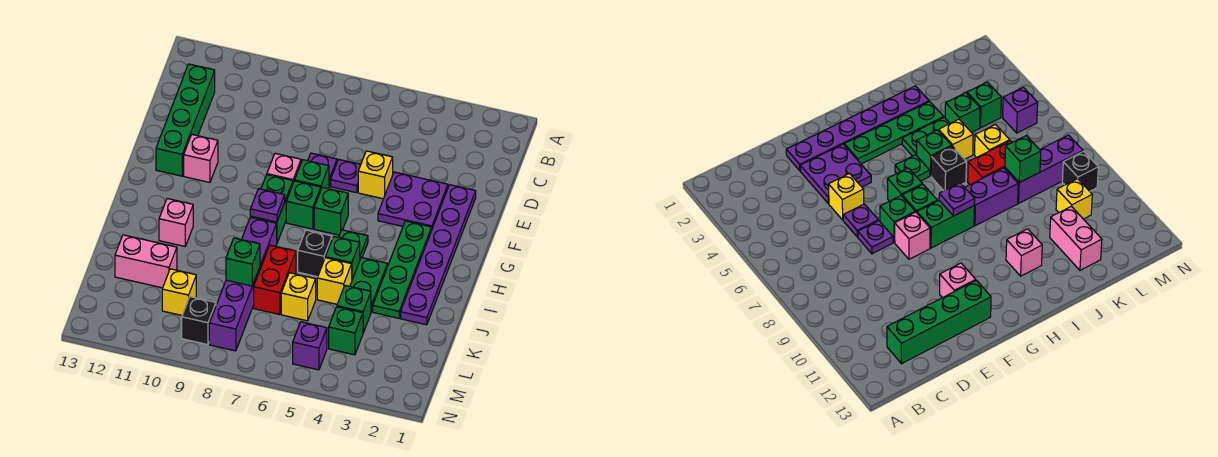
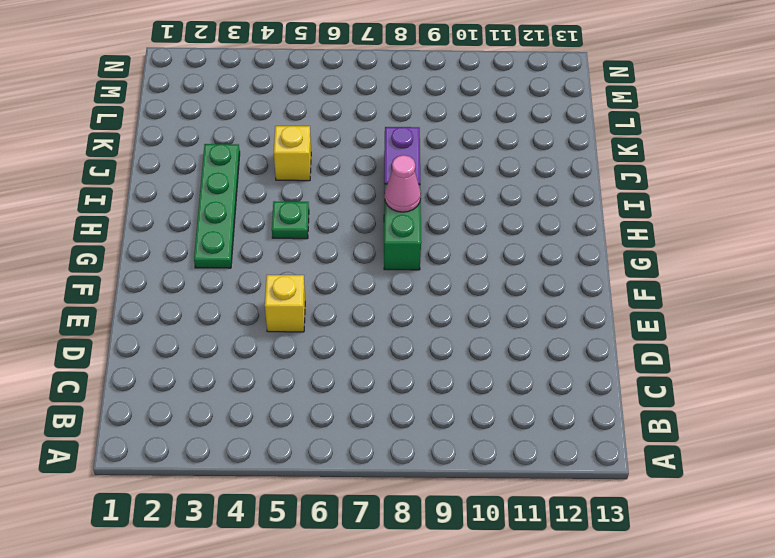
pink cone H8 level 2 -> purple plate H8 level 2
none -> green brick C12:F12 level 1
none -> purple plate E2:J2 level 1
none -> purple plate E3:F4 level 1
none -> purple plate E6 level 1

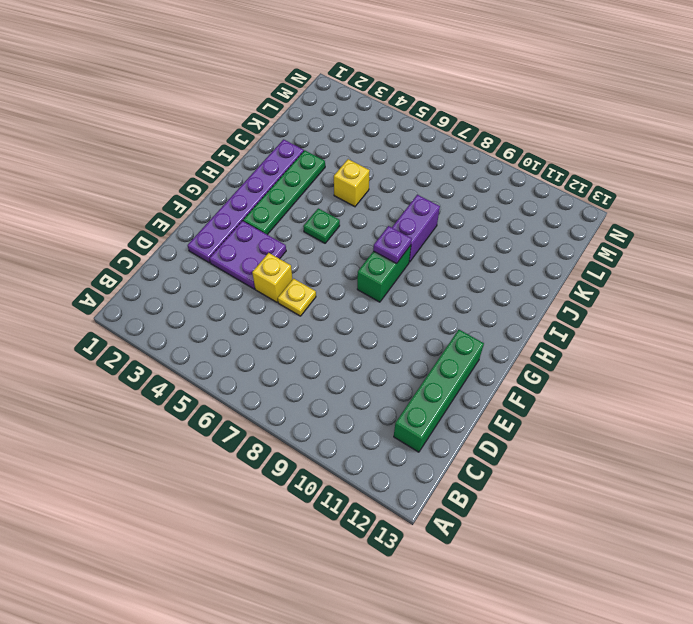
yellow plate E6 level 1 -> purple plate E6 level 1
none -> purple plate E7 level 1
none -> green brick F7 level 1
none -> pink brick F8 level 1
none -> pink brick F11 level 1

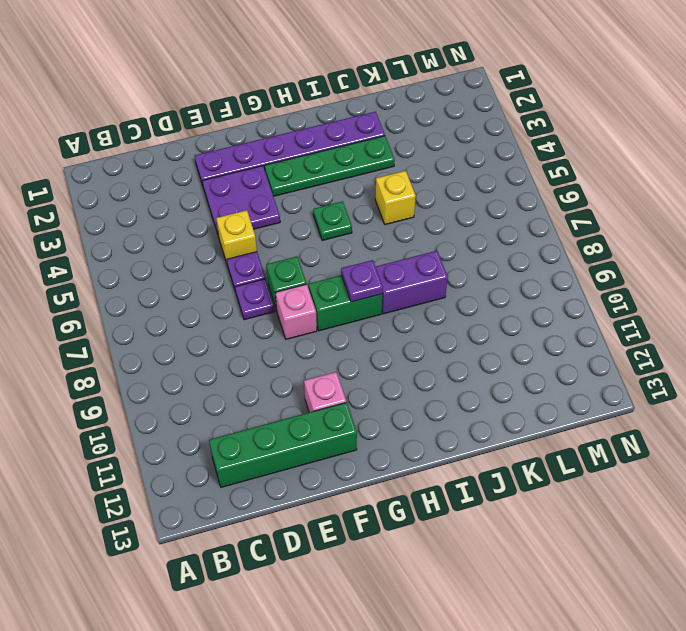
none -> green brick G6 level 1
none -> green brick G7 level 1
none -> green plate I4:J4 level 1
none -> green brick I5 level 1

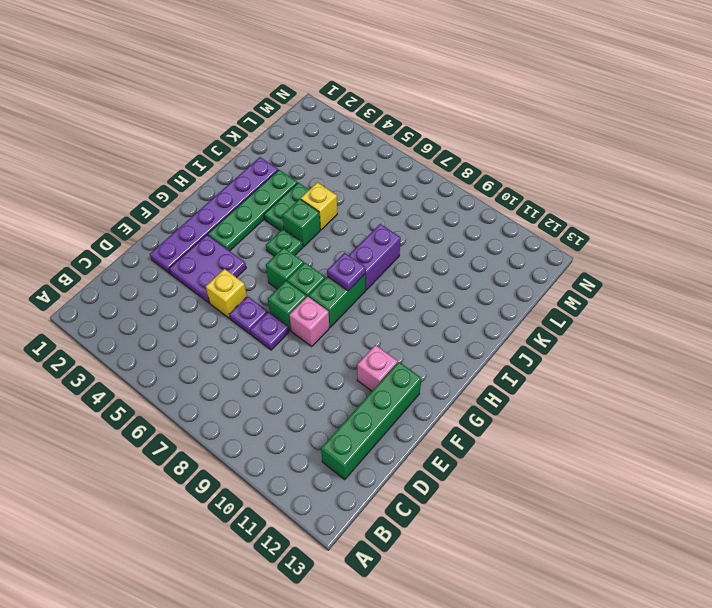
none -> black brick I6 level 1
none -> pink brick I11 level 1
none -> red brick J7:K7 level 1
none -> green brick K4 level 1

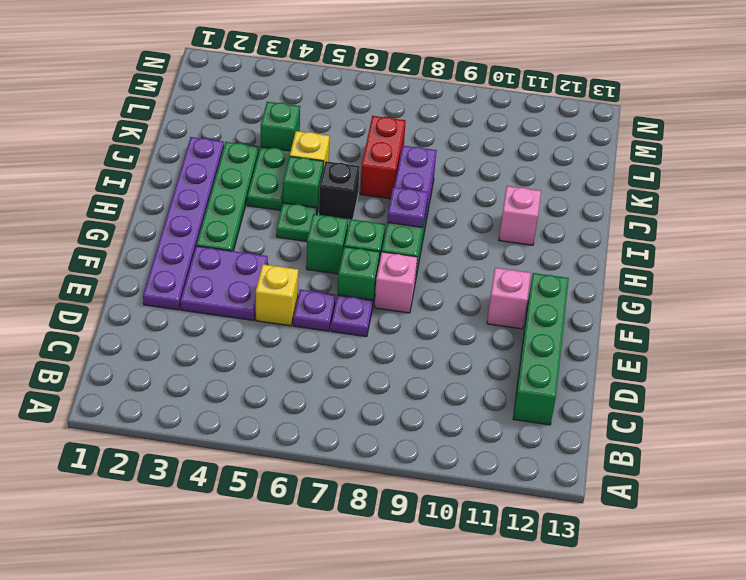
none -> yellow brick K6 level 1
none -> purple brick K8:M8 level 1
none -> pink brick K11:K12 level 1
none -> green brick L4 level 1

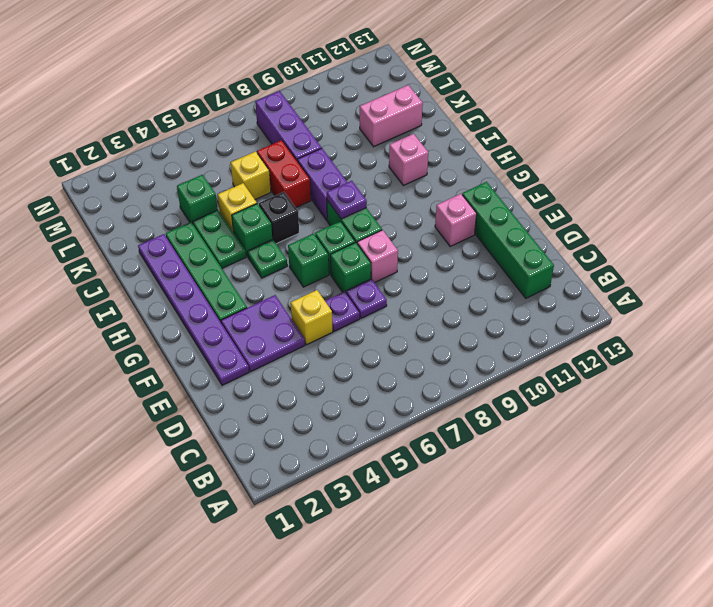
none -> green brick L4 level 1
none -> yellow brick L10 level 1
none -> purple brick M5 level 1
none -> black brick M9 level 1

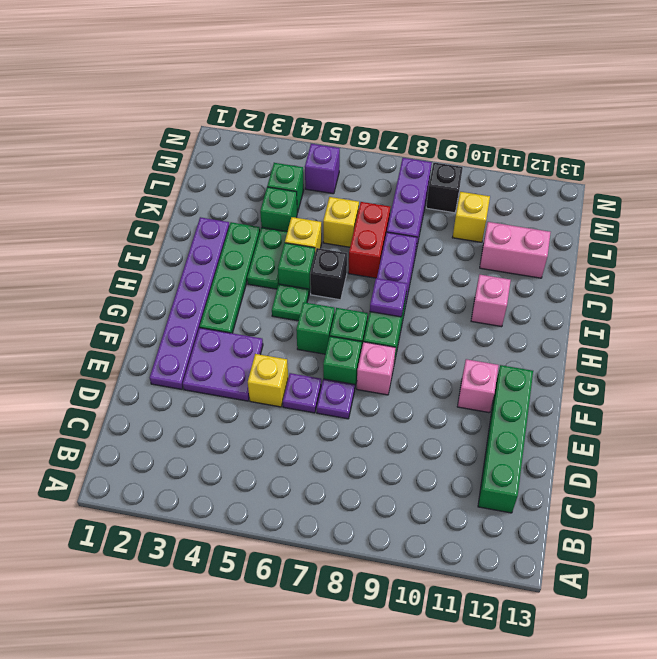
none -> green brick K8 level 2

